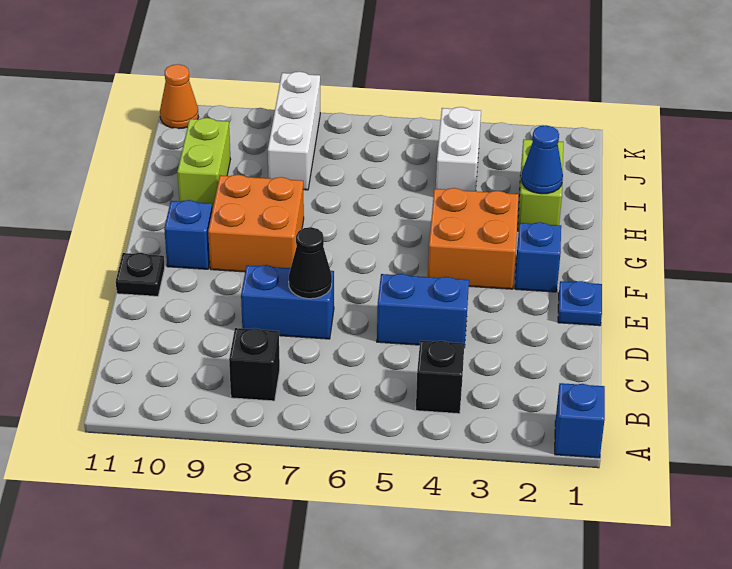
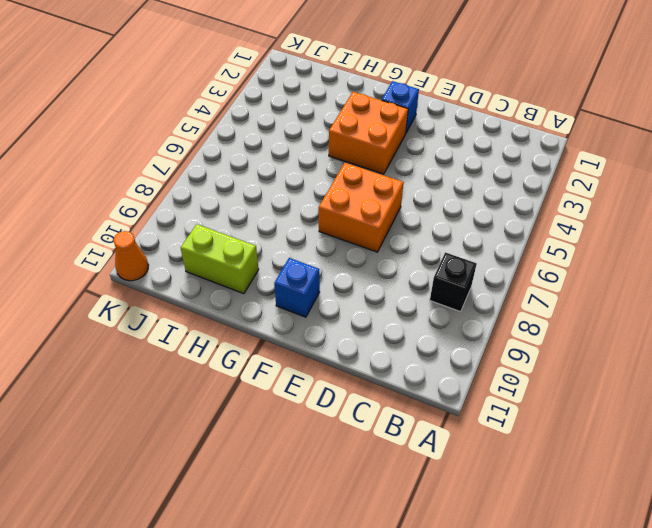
orange brick E6:F7 level 1 -> orange brick F8:G9 level 1
none -> blue brick A1 level 1
none -> black brick B4 level 1
none -> blue brick D4:D5 level 1

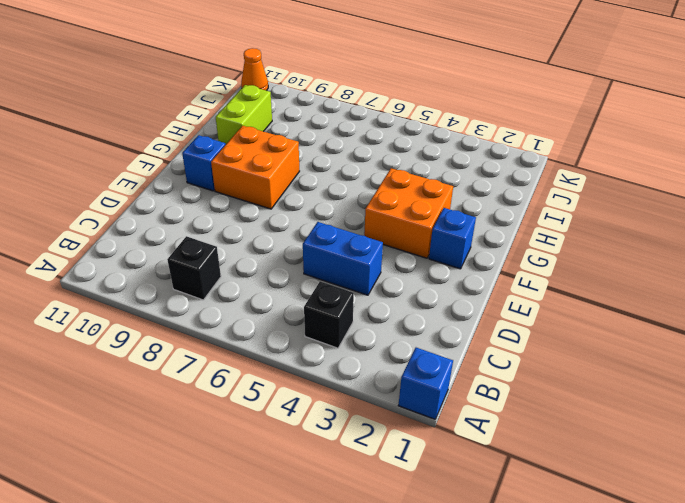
none -> blue brick D7:D8 level 1
none -> blue plate E1 level 1
none -> black plate E11 level 1

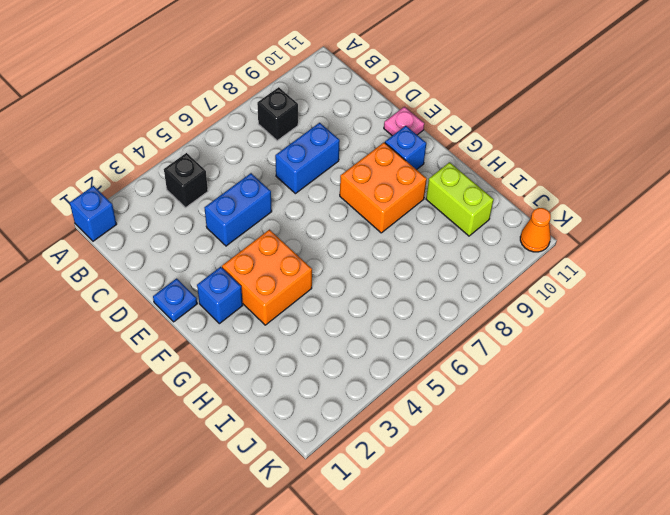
pink plate E11 level 1 -> black plate E11 level 1
none -> lime brick H2:I2 level 1
none -> white brick I4:J4 level 1
none -> white brick I8:K8 level 1

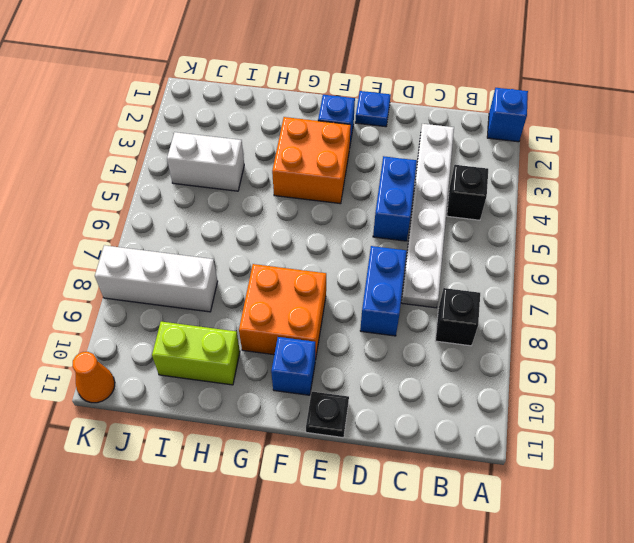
white plate C2:C7 level 1 -> none
none -> lime brick H2:I2 level 1
none -> black cone D7 level 2
none -> blue cone H2 level 2

